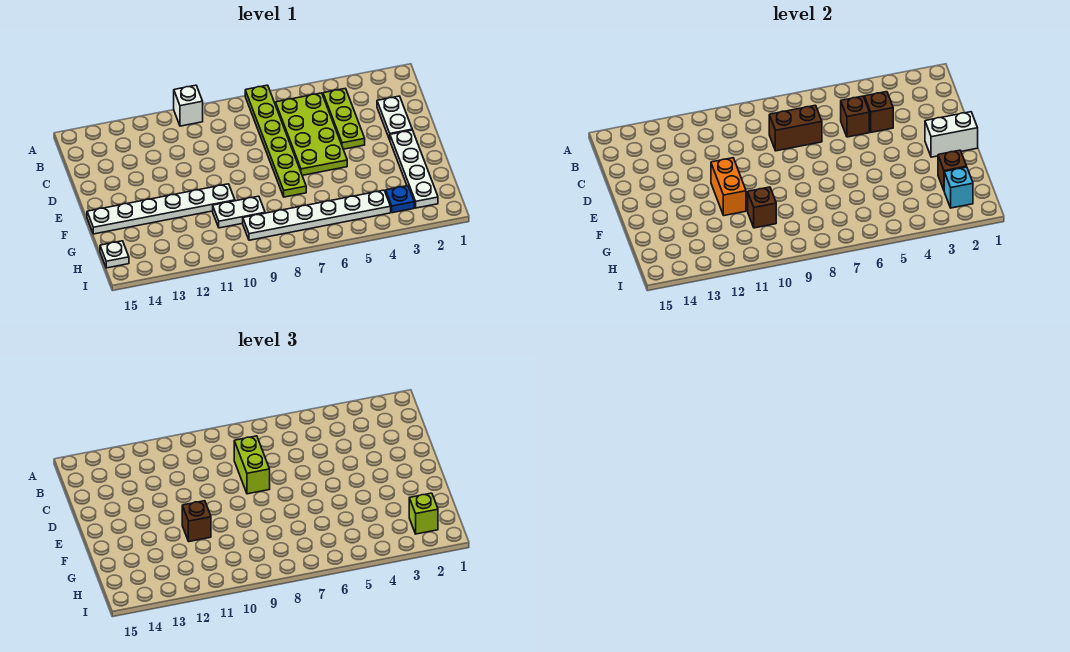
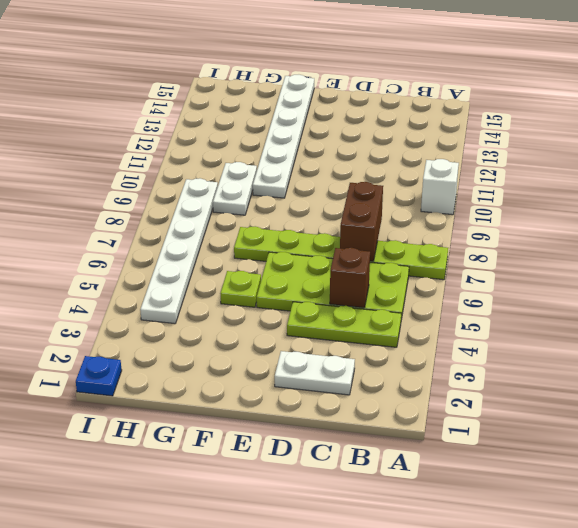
lime plate F5 level 1 -> none
blue plate I1 level 1 -> blue plate H3 level 1
none -> white plate E2:H2 level 1
none -> white plate H15 level 1
none -> brown brick C4 level 2

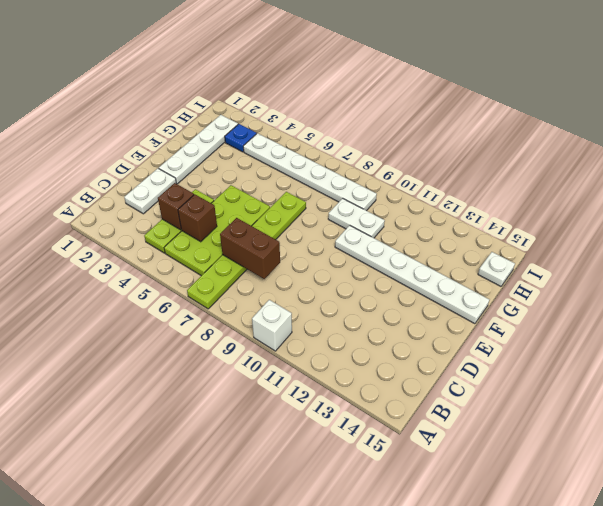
none -> white brick E1:E2 level 2
none -> orange brick E11:F11 level 2
none -> brown brick G2 level 2

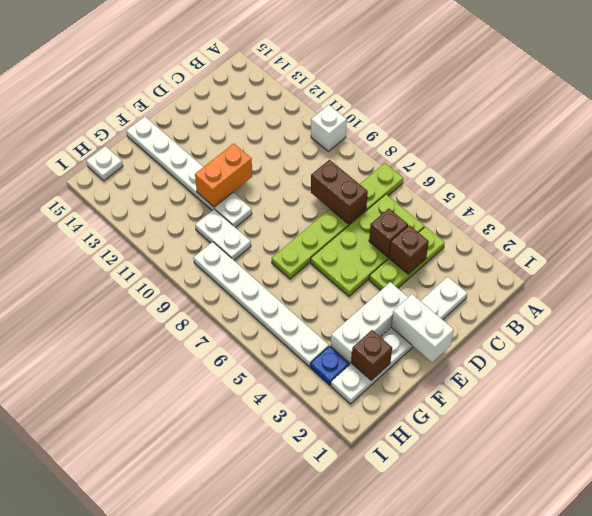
white brick E3:G3 level 1 -> none
none -> brown brick G10 level 2
none -> cyan brick H2 level 2
none -> lime brick C8:D8 level 3

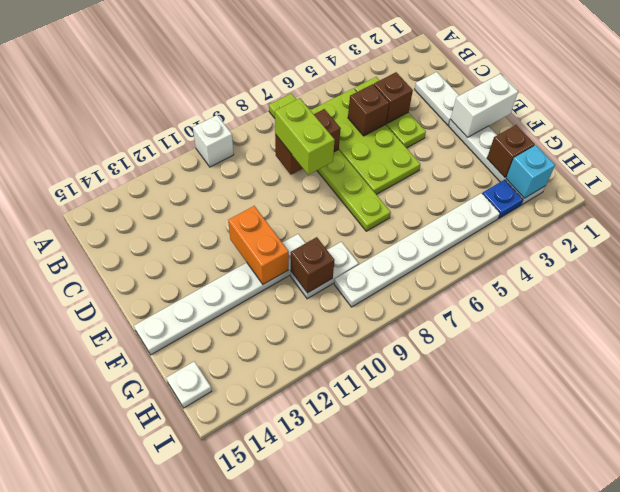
none -> brown brick F11 level 3
none -> lime brick H2 level 3

